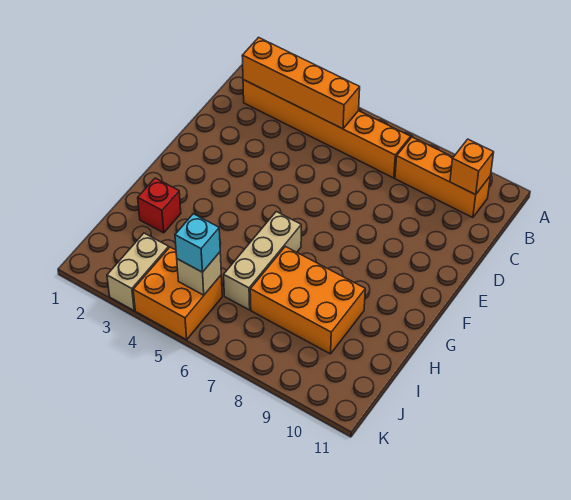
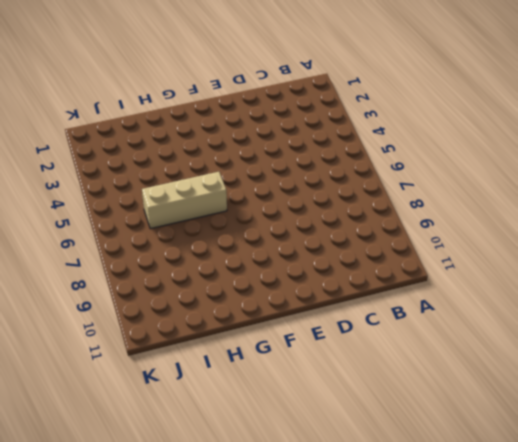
none -> orange brick B2:B7 level 1
none -> orange brick B8:B10 level 1

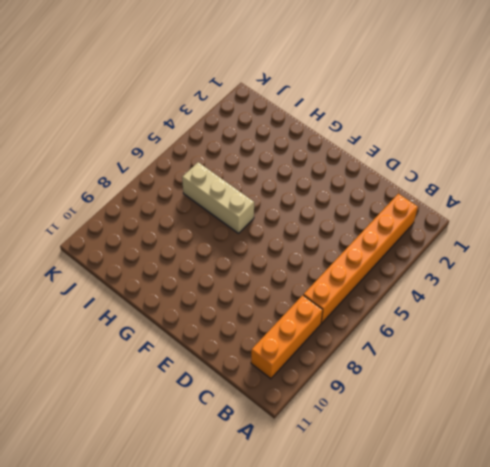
none -> red brick H2 level 1
none -> orange brick H7:I9 level 1

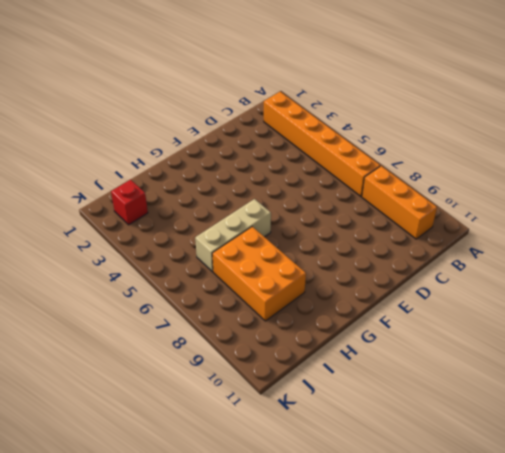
red brick J2 level 1 -> red brick H2 level 1
none -> tan brick J3:K3 level 1
none -> orange brick J4:K5 level 1

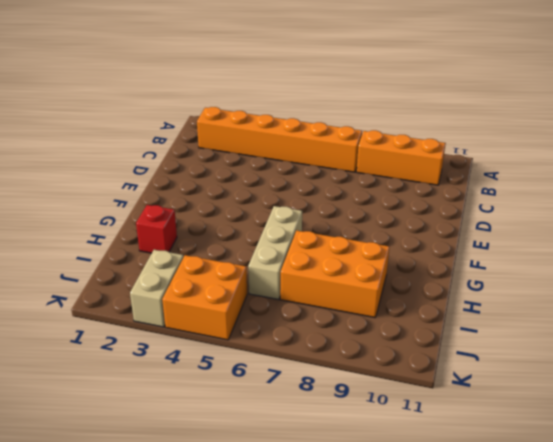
none -> orange brick B2:B5 level 2
none -> orange brick B10 level 2

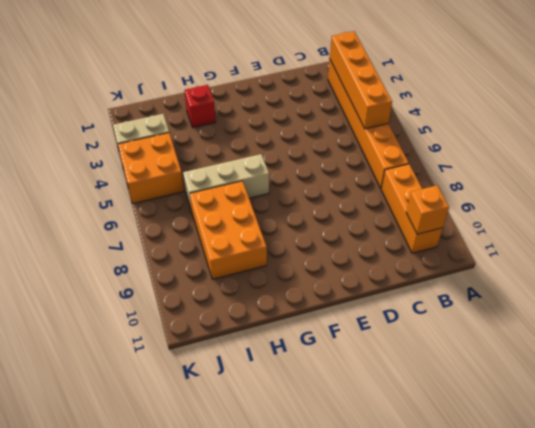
none -> tan brick J5 level 2
none -> cyan brick J5 level 3

